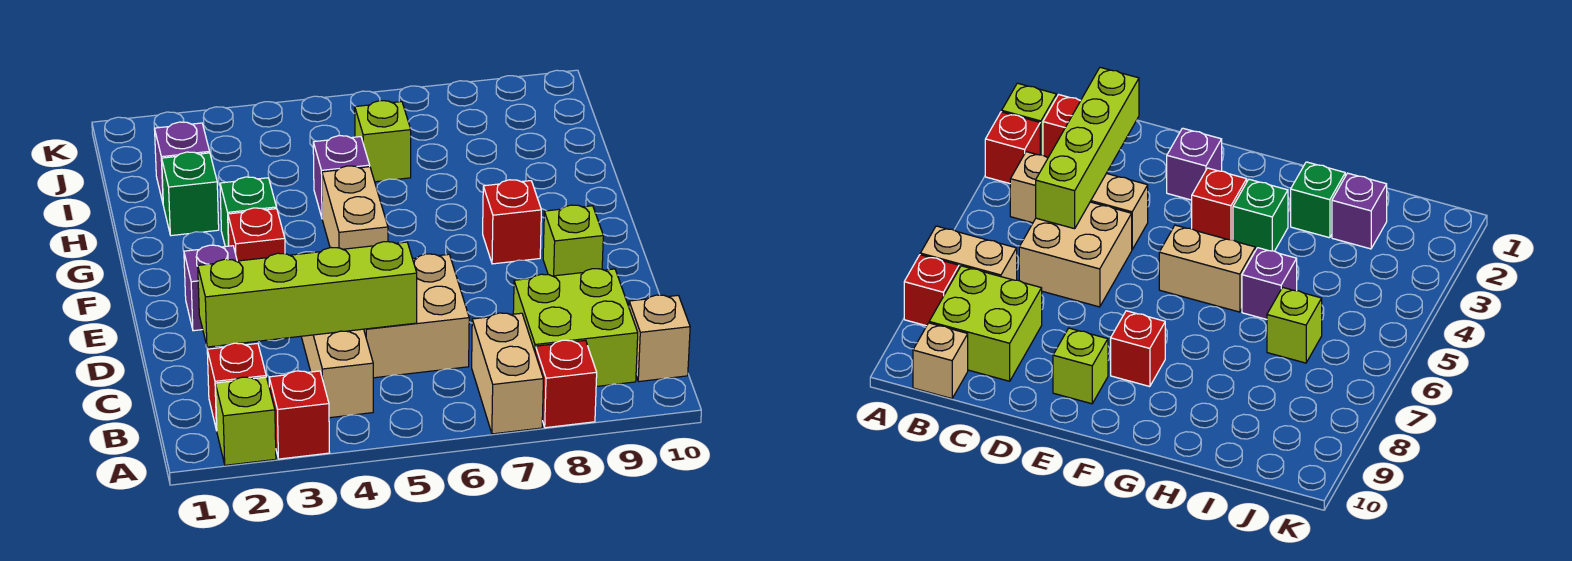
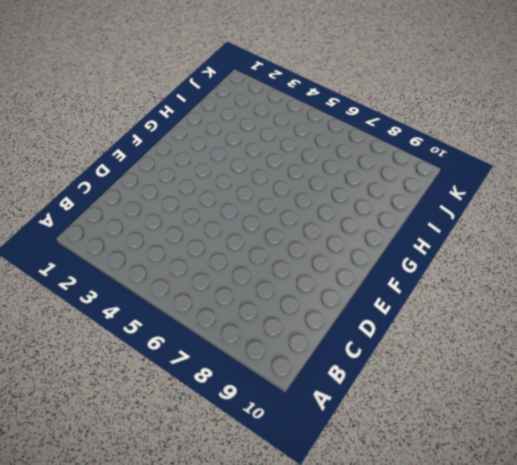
none -> lime brick A2 level 1
none -> red brick A3 level 1
none -> tan brick A7:B7 level 1

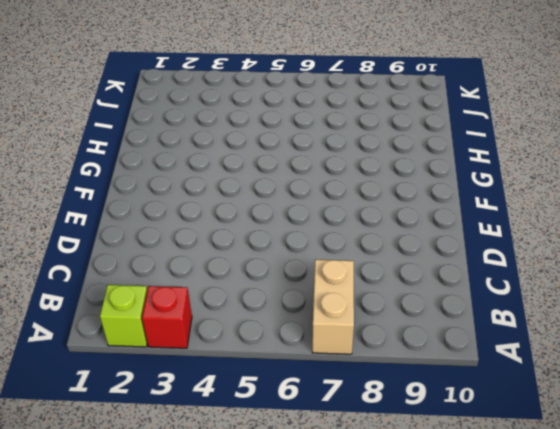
none -> red brick A8 level 1
none -> red brick B2 level 1
none -> tan brick B4:D4 level 1

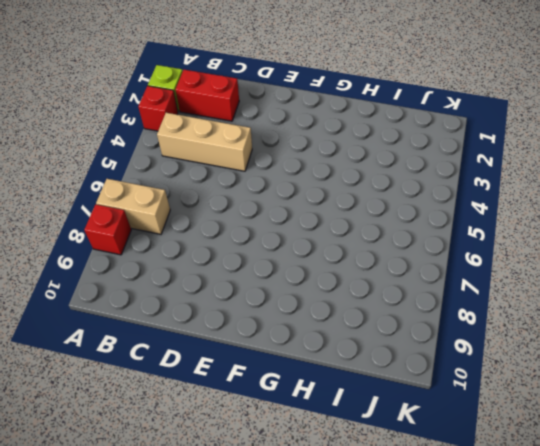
red brick B2:C2 level 1 -> red brick B2 level 1
none -> lime brick B8:C9 level 1
none -> tan brick B10 level 1
none -> tan brick C5:D6 level 1

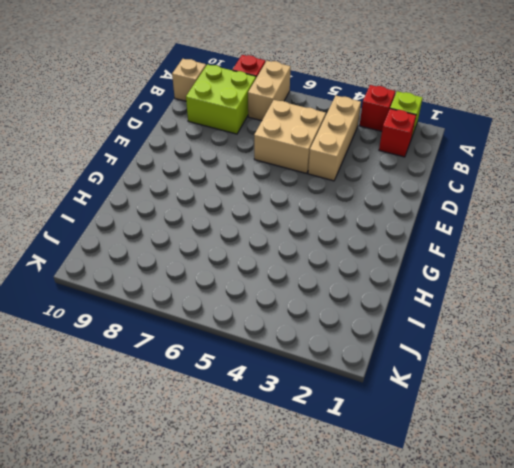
none -> purple brick E2 level 1
none -> lime brick E9 level 1
none -> red brick F3 level 1

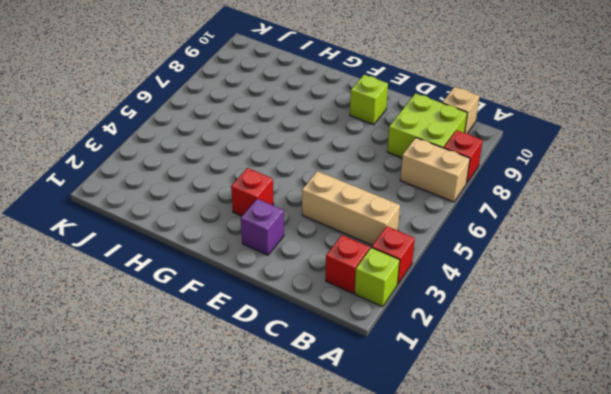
none -> tan brick C5:D6 level 1
none -> tan brick F5:G5 level 1
none -> red brick F8 level 1

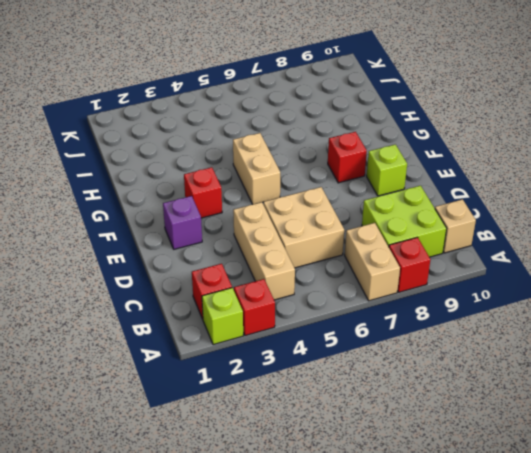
none -> green brick G3 level 1
none -> green brick H2 level 1
none -> purple brick H5 level 1

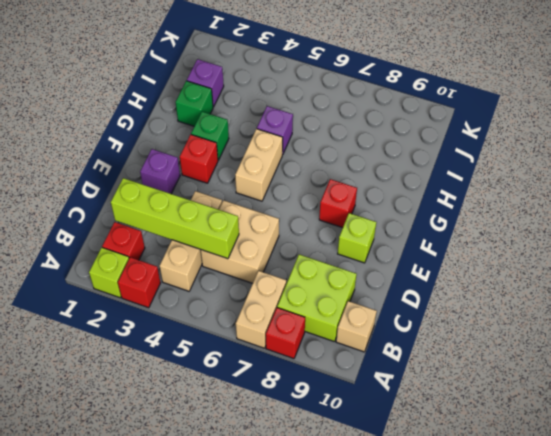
none -> lime brick I6 level 1

